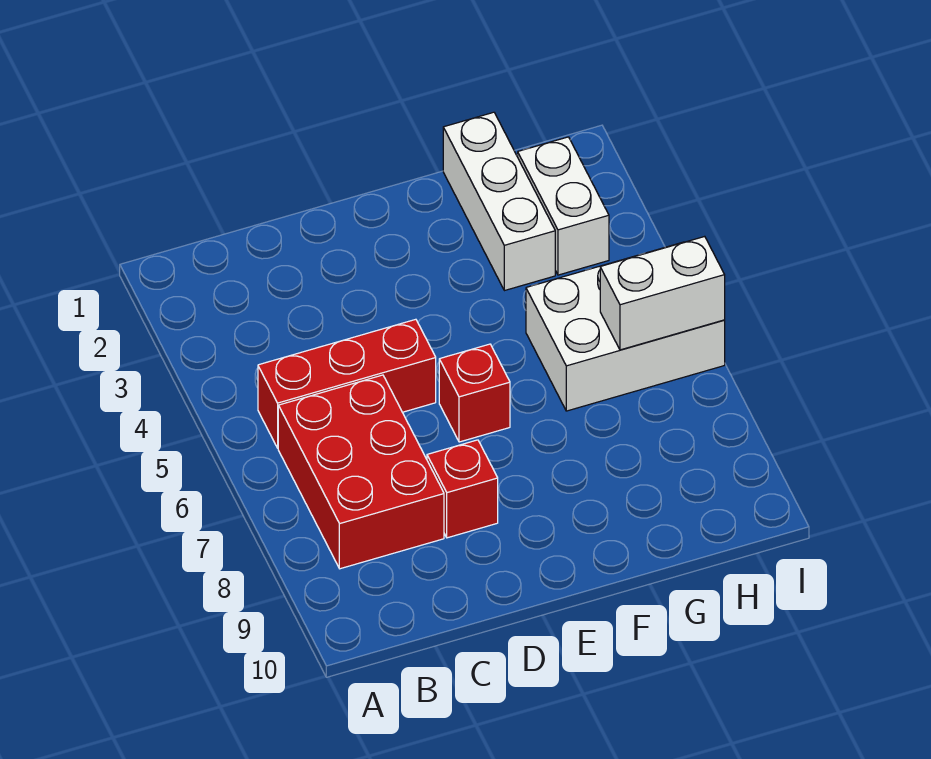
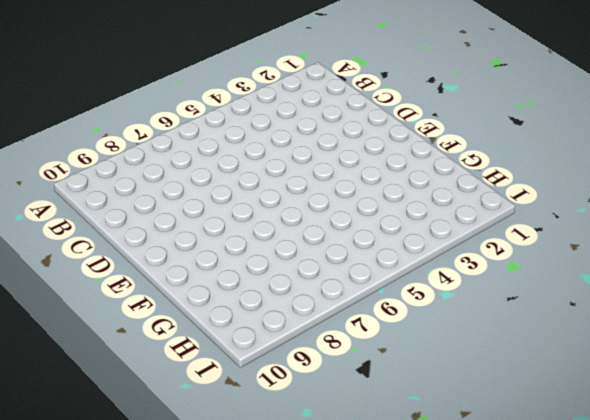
none -> red brick B5:D5 level 1
none -> red brick B6:C8 level 1

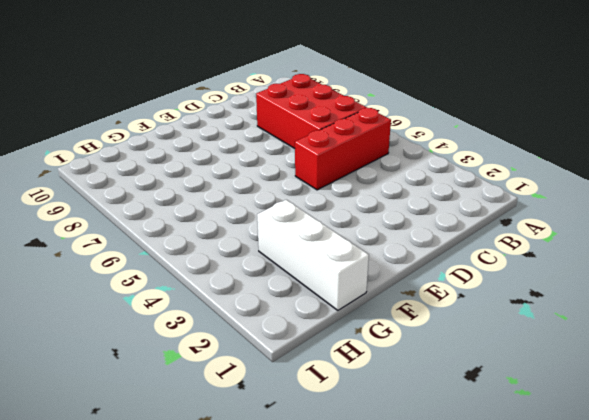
none -> red brick D8 level 1
none -> red brick E6 level 1

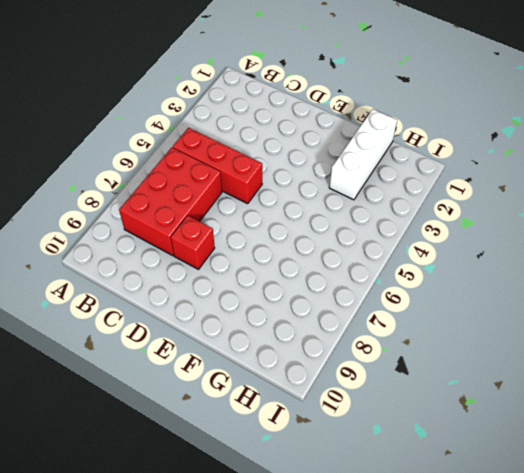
none -> red brick E6 level 1
none -> white brick G5:I6 level 1

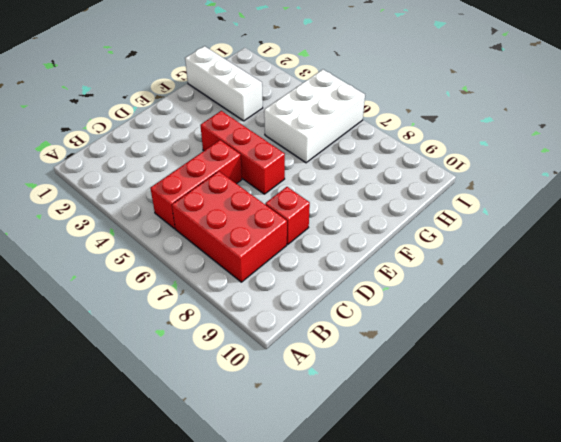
red brick E4:E6 level 1 -> red brick E6 level 1
none -> white brick H2:H3 level 1
none -> white brick H6:I6 level 2

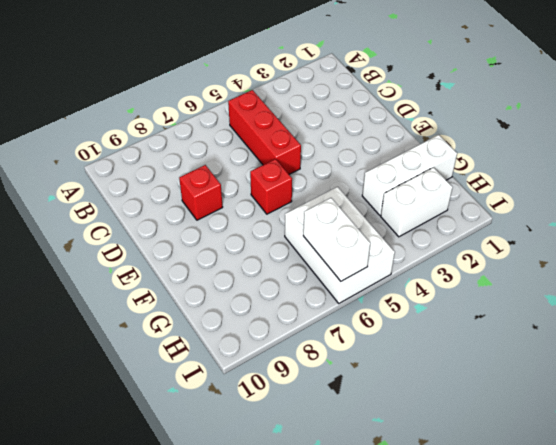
none -> red brick B6:C8 level 1

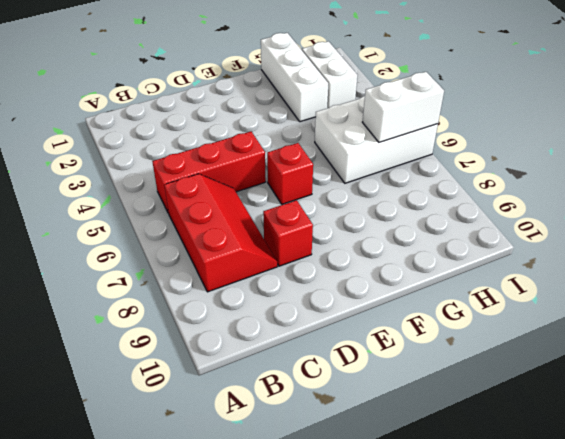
red slope B6:C8 level 1 top B -> red brick B6:C8 level 1

